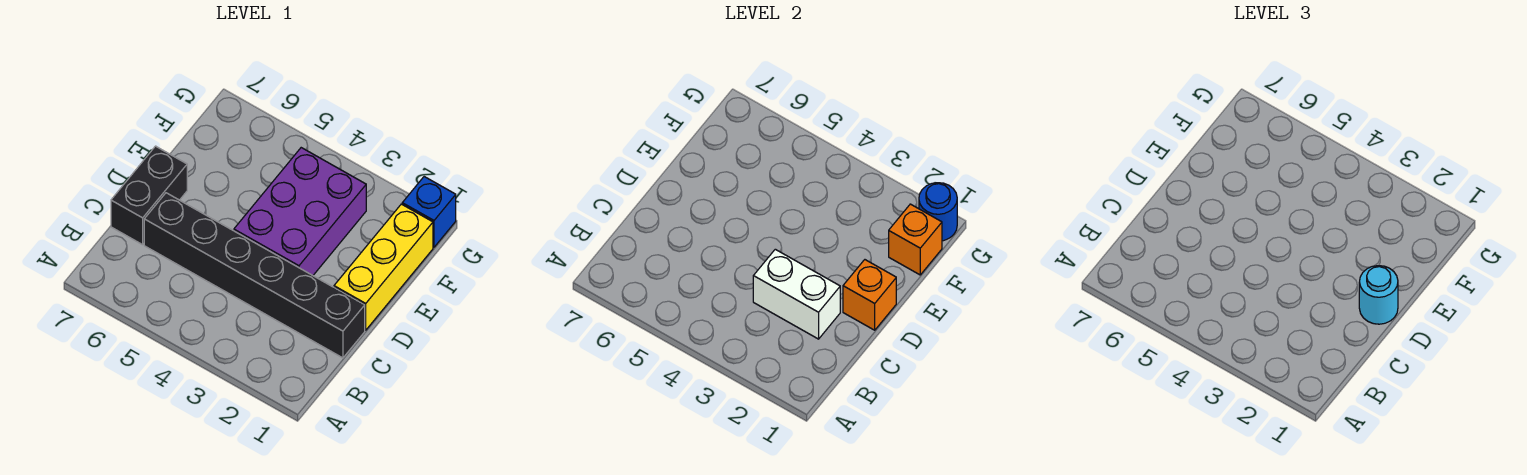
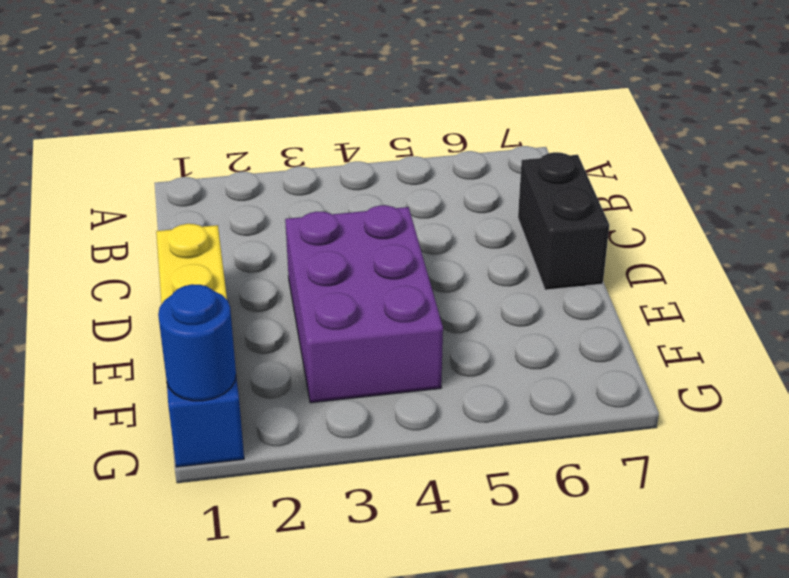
none -> black brick C1:C6 level 1
none -> white brick C2:C3 level 2

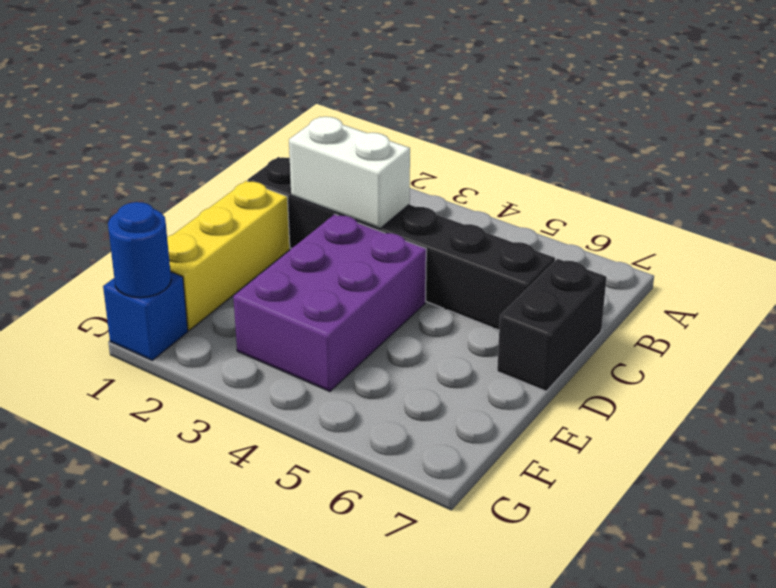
none -> orange brick D1 level 2
none -> orange brick F1 level 2

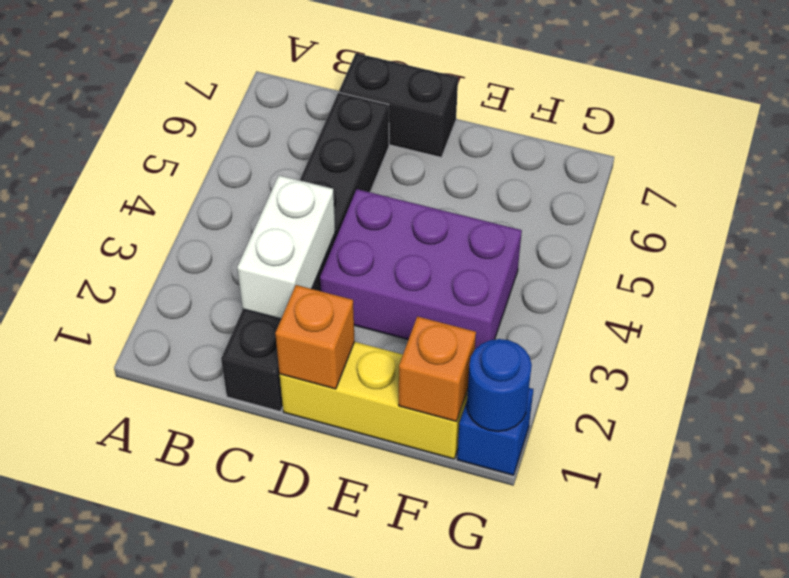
none -> cyan round brick D1 level 3

